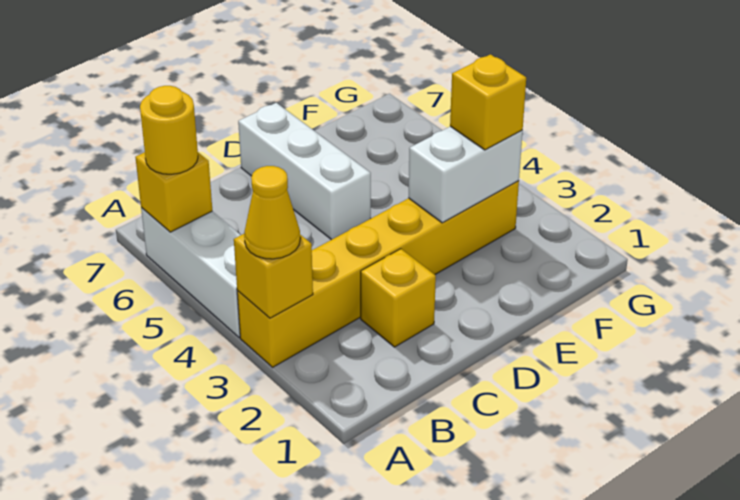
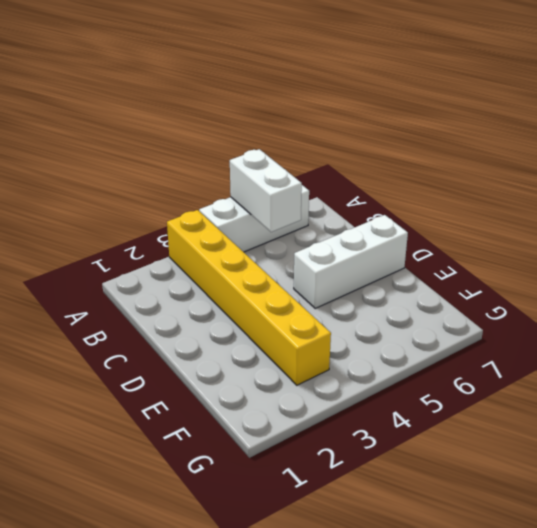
white brick A5:B5 level 2 -> white brick E3:F3 level 2
none -> yellow brick C2 level 1
none -> yellow brick A3 level 2

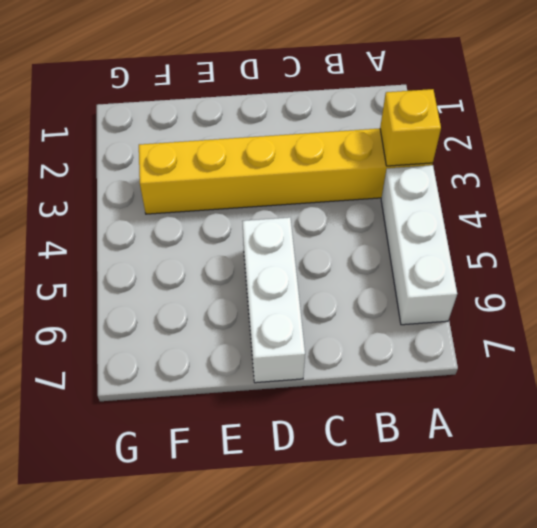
none -> yellow brick C2 level 1
none -> yellow brick A6 level 2

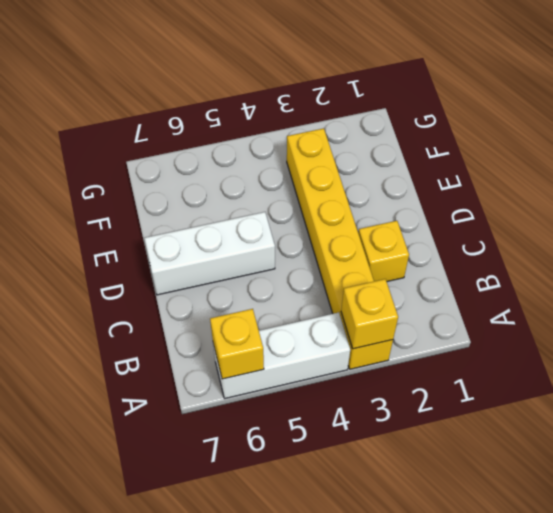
none -> white brick E3:F3 level 2
none -> yellow cone A3 level 3

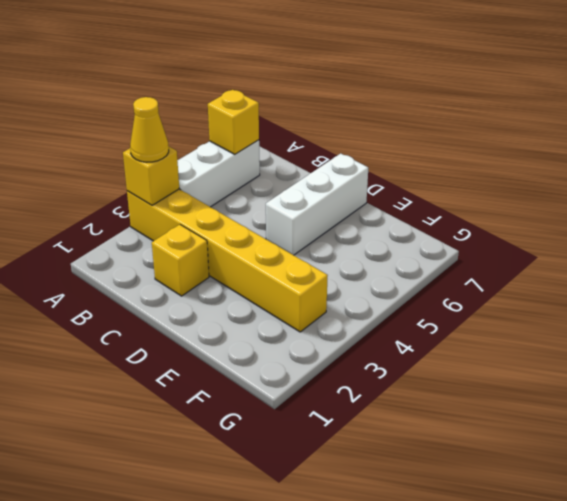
none -> white brick E3:F3 level 2
none -> yellow round brick A6 level 3

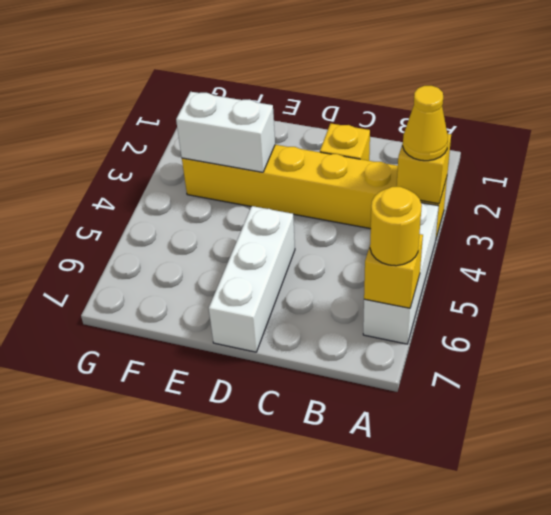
none -> yellow brick F3 level 3

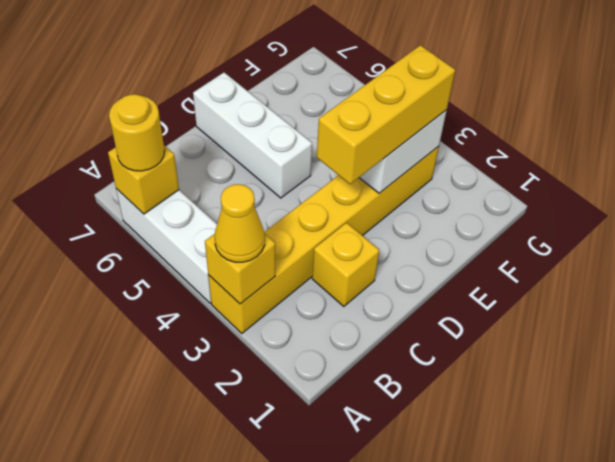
yellow brick D3:F3 level 3 -> yellow brick F3 level 3

